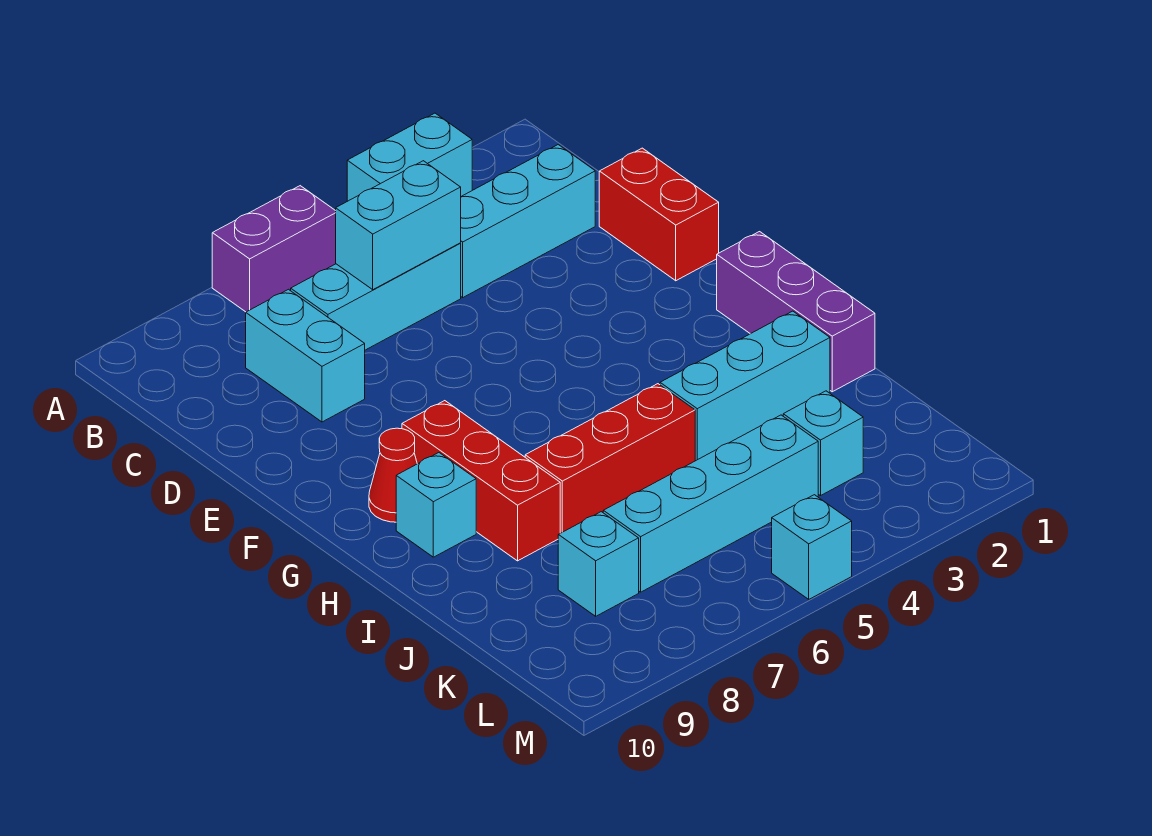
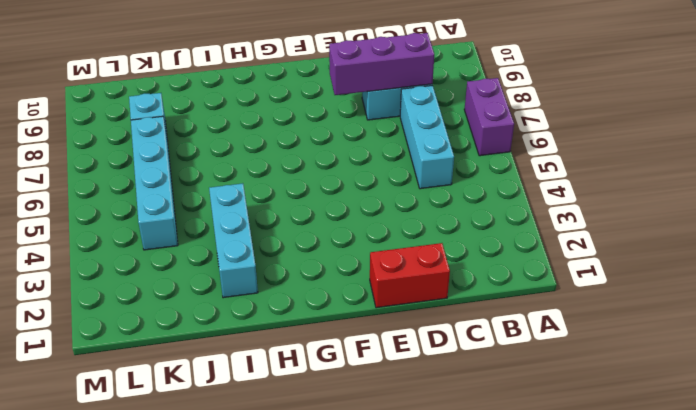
purple brick C8:E8 level 2 -> purple brick G1:I1 level 1
none -> cyan brick A3:A4 level 1
none -> cyan brick C2:C4 level 1
none -> red brick G8:I8 level 1

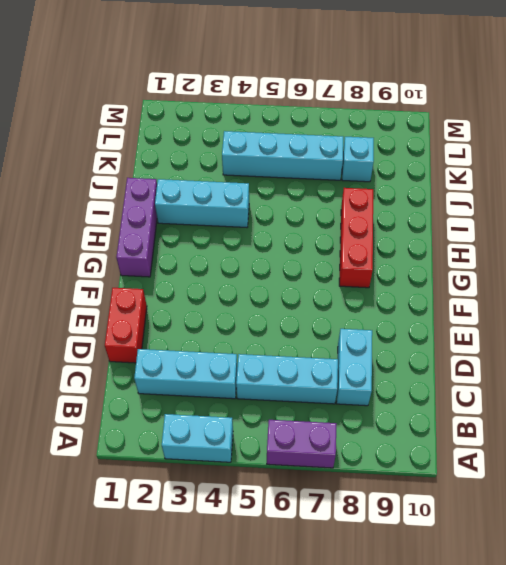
none -> red cone G9 level 1
none -> cyan brick H9 level 1
none -> red brick I5:I7 level 1

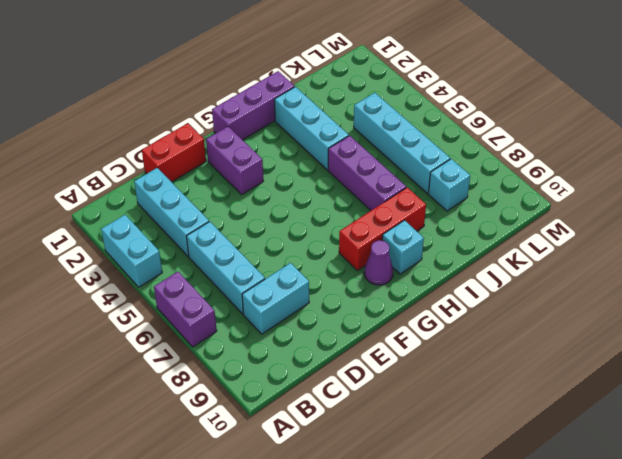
purple brick F2:F3 level 1 -> none
purple cone G9 level 1 -> red cone G9 level 1
purple brick I5:I7 level 1 -> red brick I5:I7 level 1
none -> cyan brick K3 level 1
none -> cyan brick M5 level 1
none -> cyan brick C5:C6 level 2

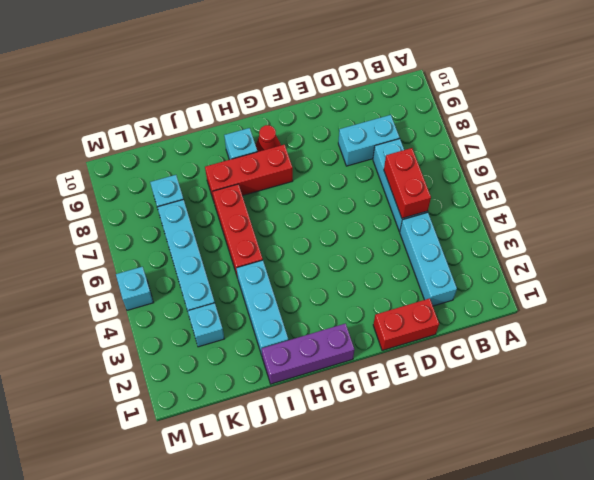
red brick C5:C6 level 2 -> cyan brick C5:C6 level 2
none -> cyan brick A3:A4 level 1
none -> purple brick A6:A7 level 1

